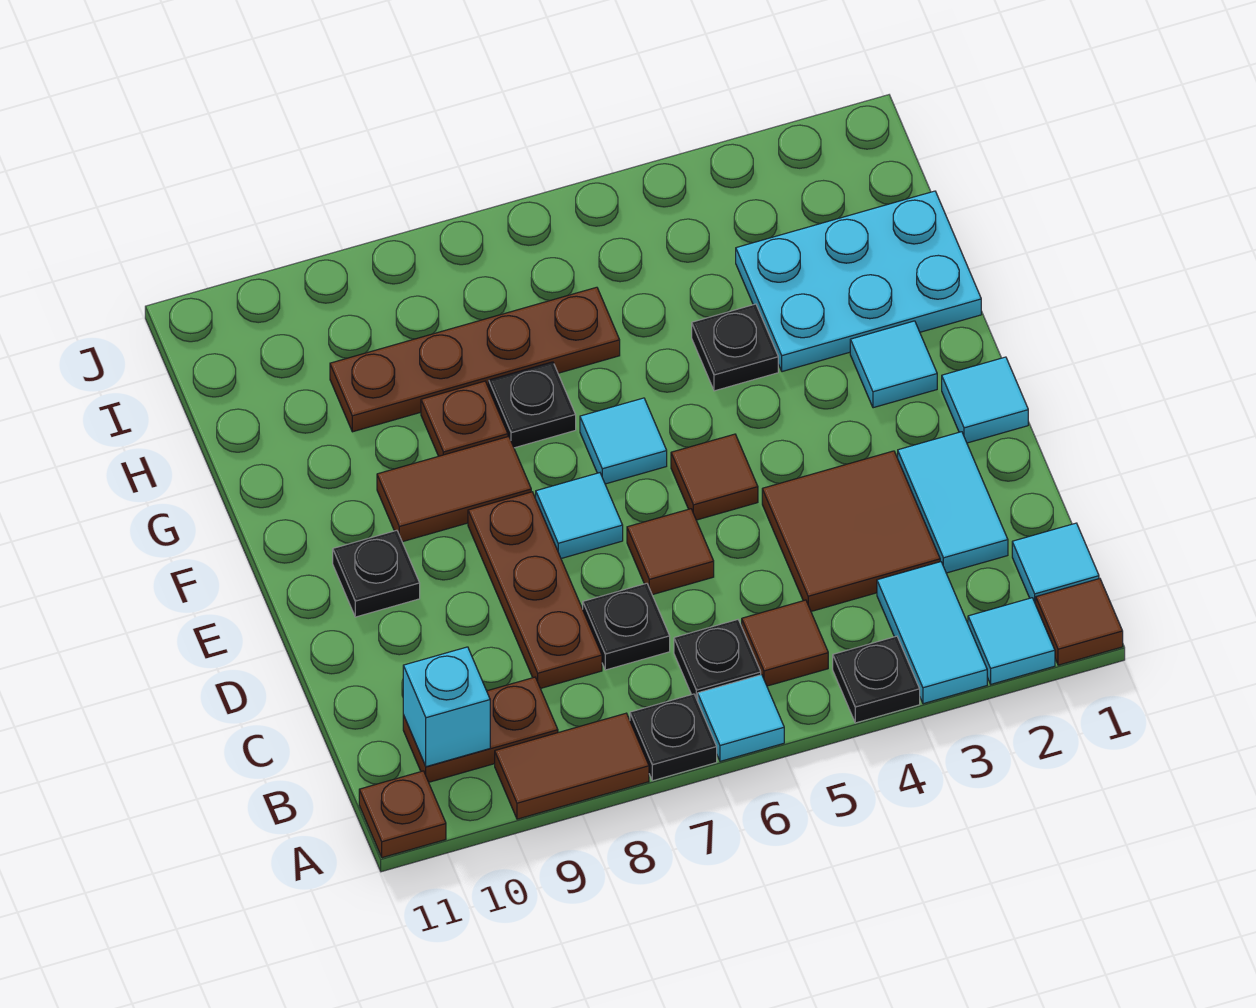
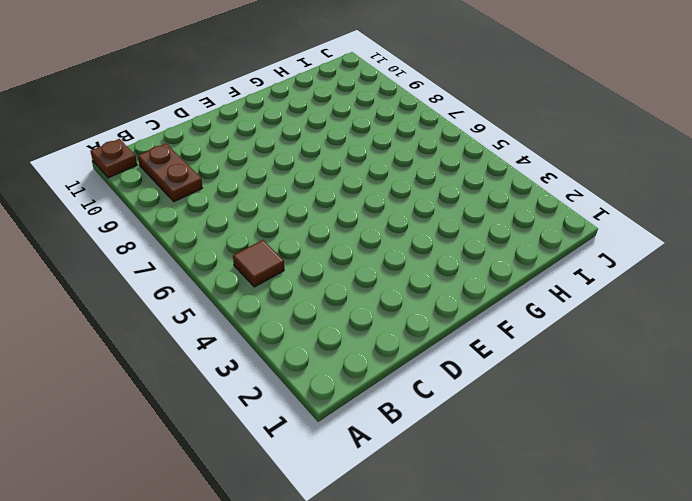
none -> brown tile A1 level 1
none -> cyan tile A2 level 1
none -> cyan tile A3:B3 level 1
none -> black plate A4 level 1

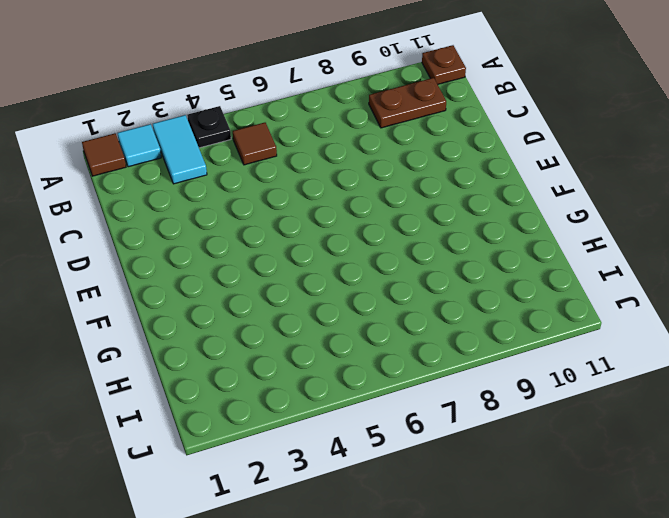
none -> cyan tile A6 level 1
none -> black plate A7 level 1
none -> brown tile A8:A9 level 1
none -> cyan tile B1 level 1

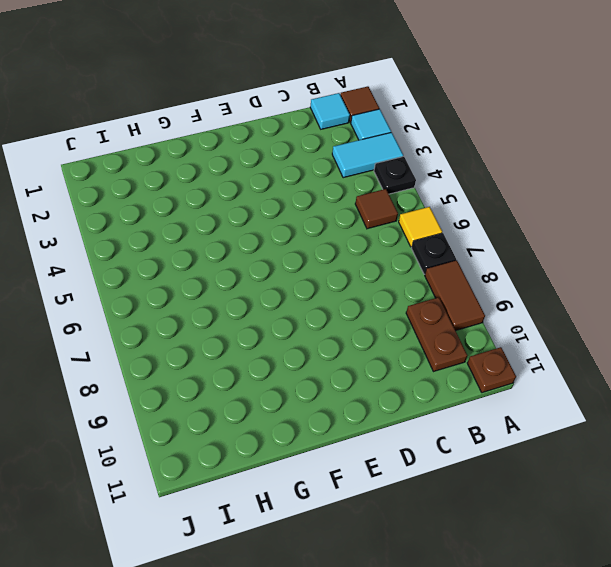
yellow tile A6 level 1 -> cyan tile A6 level 1
none -> black plate B6 level 1
none -> cyan tile C2:D2 level 1
none -> brown tile C3:D4 level 1
none -> black plate C7 level 1

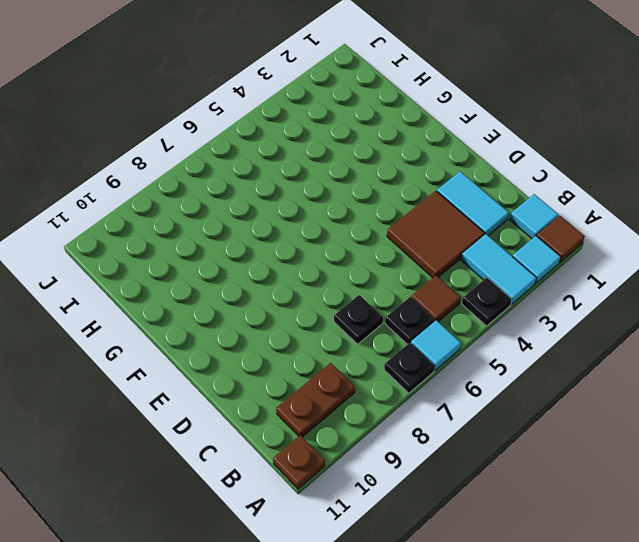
none -> brown tile A8:A9 level 1
none -> brown plate C8:E8 level 1
none -> brown tile D6 level 1
none -> cyan tile E1 level 1

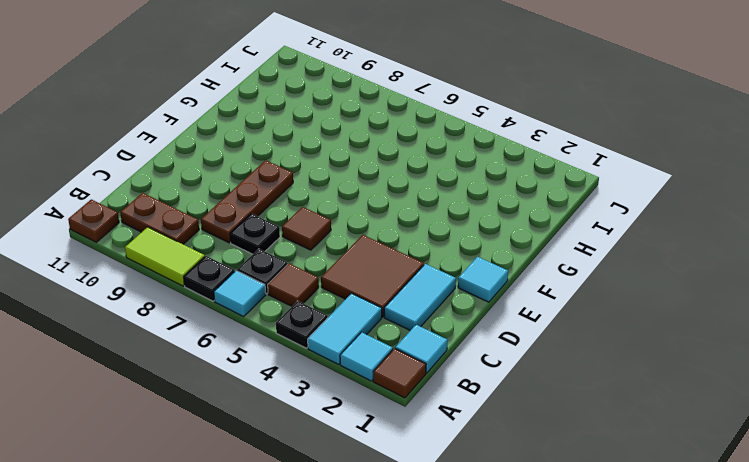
lime tile A8:A9 level 1 -> brown tile A8:A9 level 1
none -> brown tile E5 level 1
none -> cyan tile E7 level 1
none -> black plate E10 level 1
none -> cyan tile F2 level 1

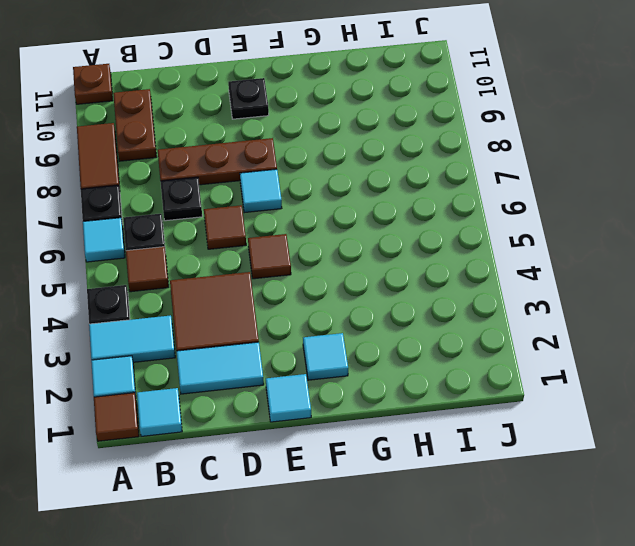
none -> cyan tile F6 level 1
none -> brown tile F8:F9 level 1
none -> cyan plate G1:H3 level 1
none -> black plate G4 level 1

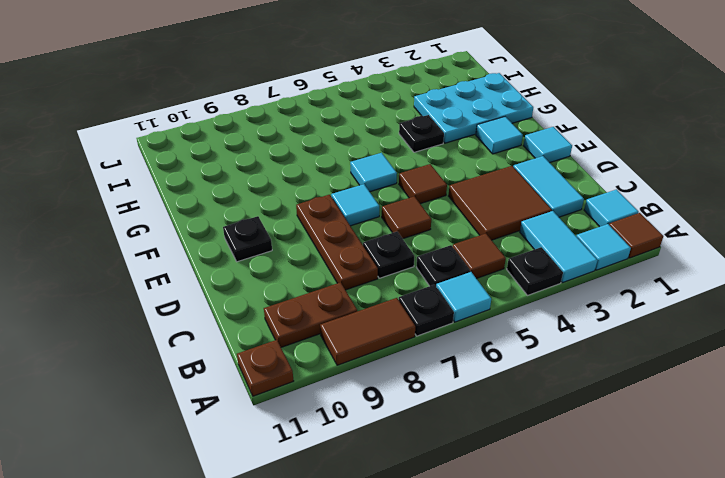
none -> brown tile F8:F9 level 1
none -> black plate G7 level 1
none -> brown plate G8 level 1
none -> brown plate H6:H9 level 1

